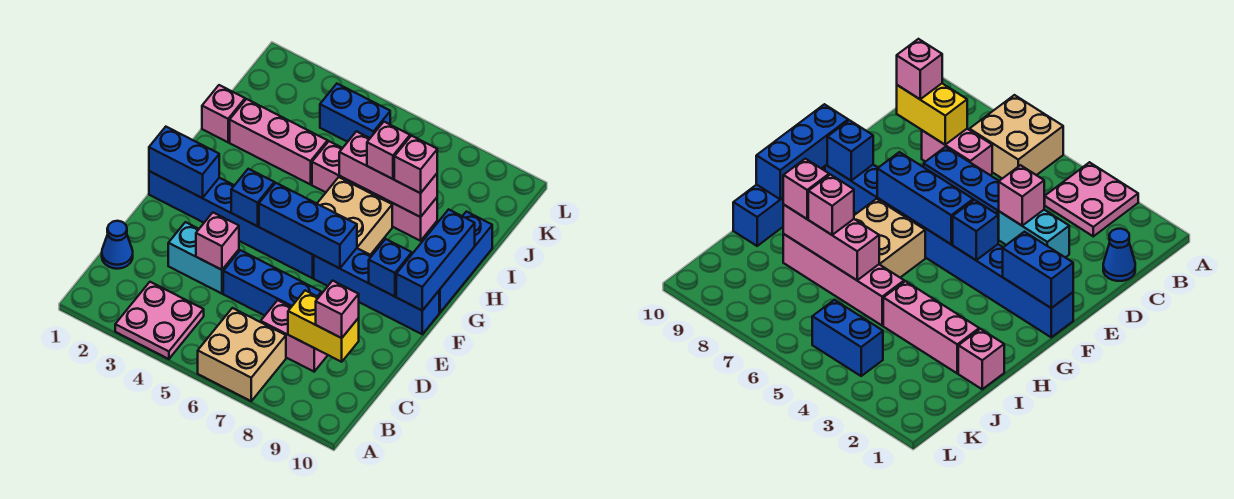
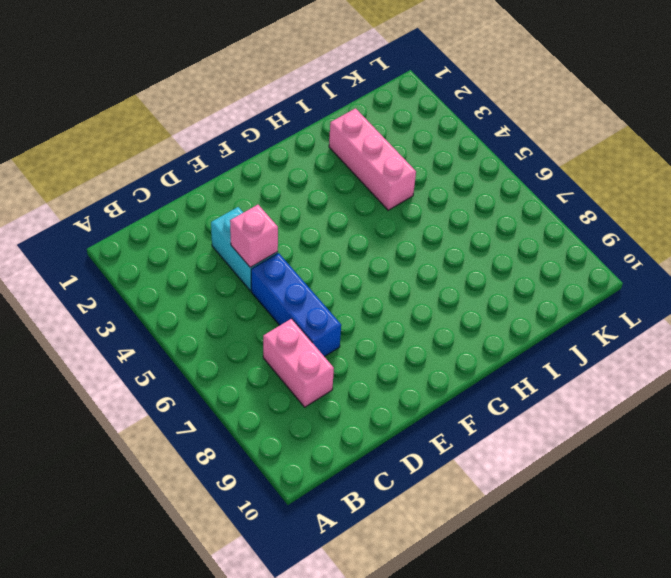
none -> pink plate A3:B4 level 1
none -> tan brick A6:B7 level 1
none -> blue cone C1 level 1

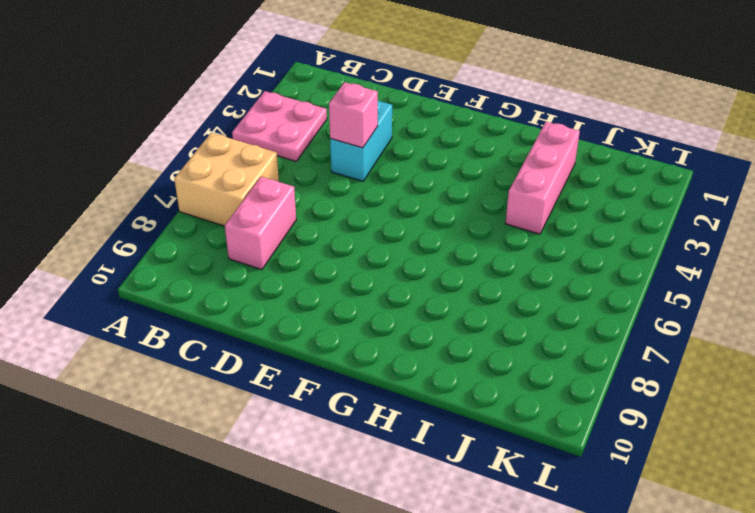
none -> blue cone C1 level 1
none -> blue brick D5:D7 level 1
none -> blue brick F1:F6 level 1

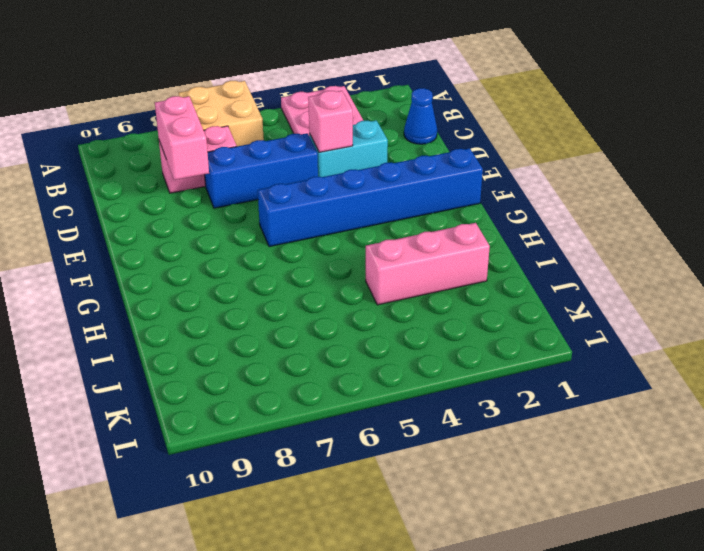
pink brick C8:D8 level 2 -> yellow brick C8:C9 level 2
none -> blue brick F7:F10 level 1
none -> tan brick G6:H7 level 1
none -> blue brick G10:I10 level 1

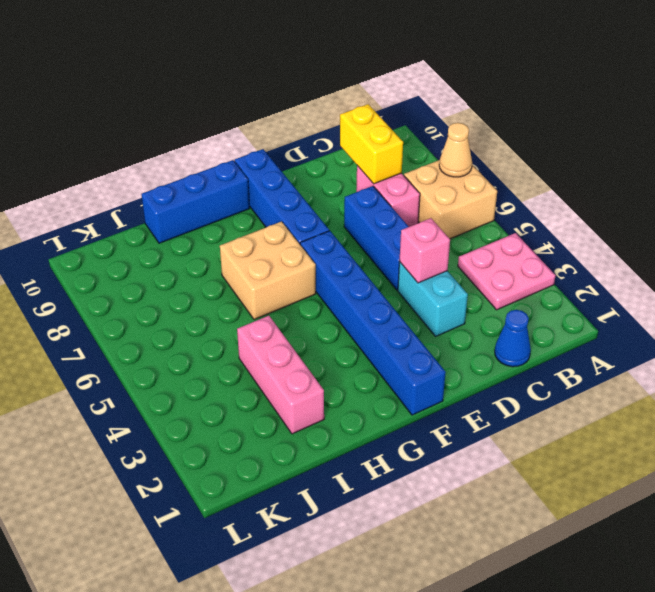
tan cone A7 level 2 -> none
none -> pink brick I1 level 1
none -> pink brick I5:I8 level 1
none -> blue brick K4:K5 level 1

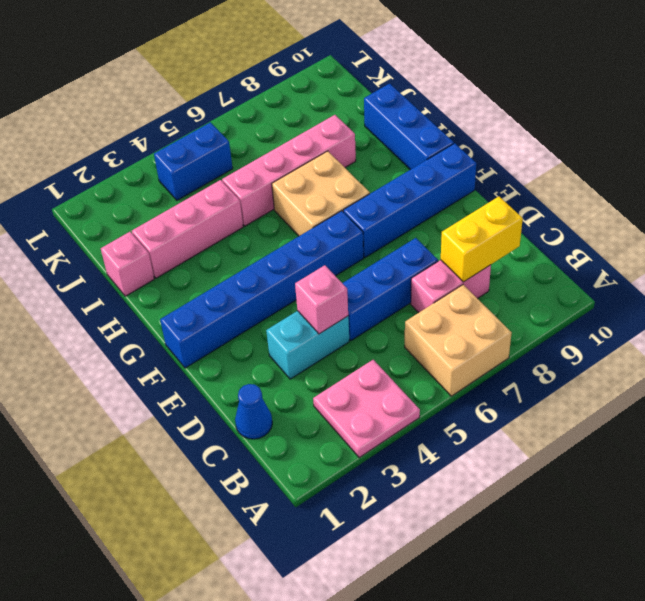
none -> blue brick F1:F2 level 2
none -> blue brick F4 level 2
none -> blue brick F5:F7 level 2

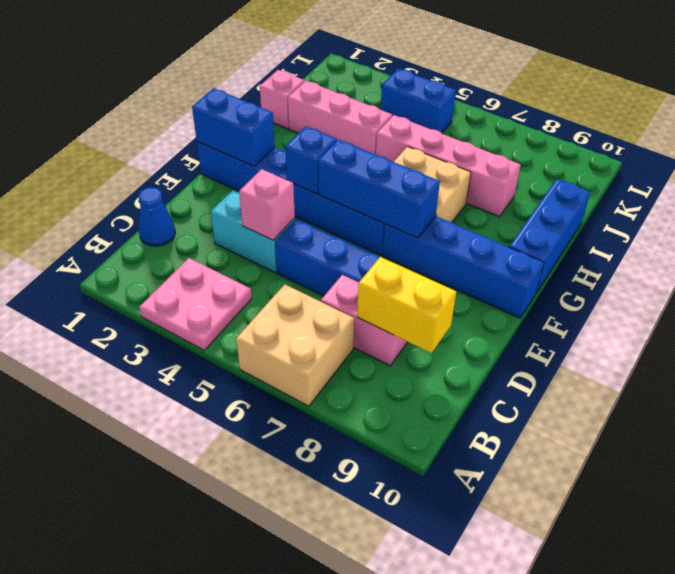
none -> blue brick F9 level 2
none -> blue brick F10:H10 level 2
none -> pink brick I6:I8 level 2

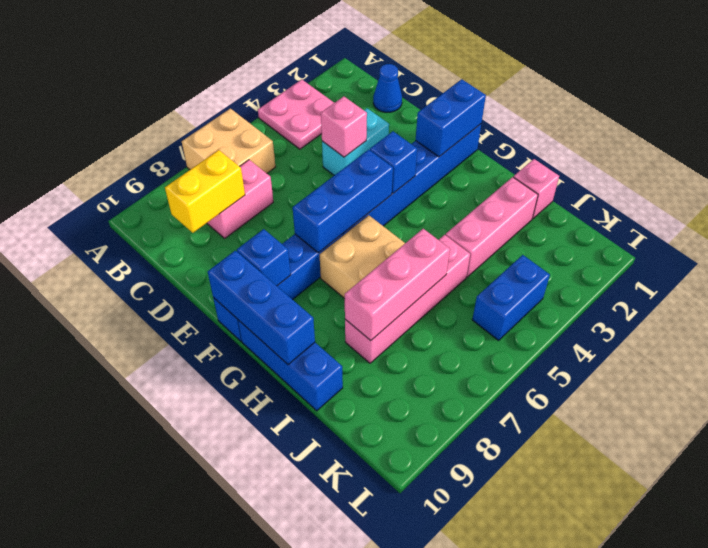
none -> blue brick D5:D7 level 1
none -> pink brick C9 level 3
none -> pink brick I7 level 3

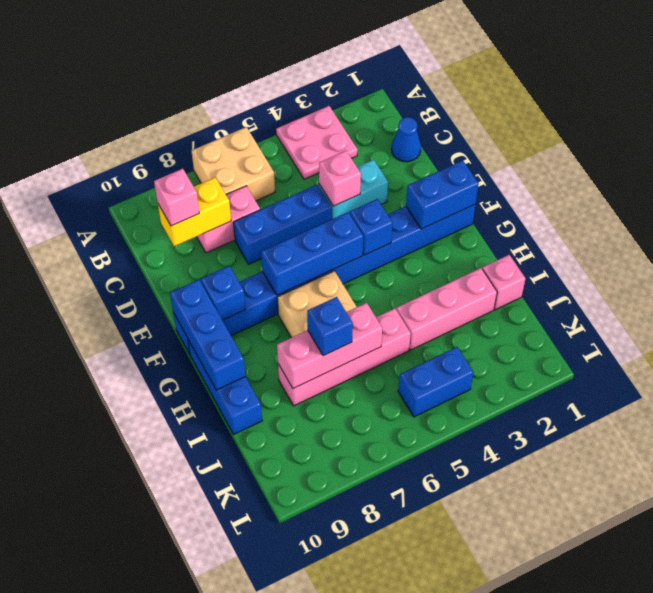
blue brick I7 level 3 -> pink brick I7 level 3
none -> pink brick I8 level 3

